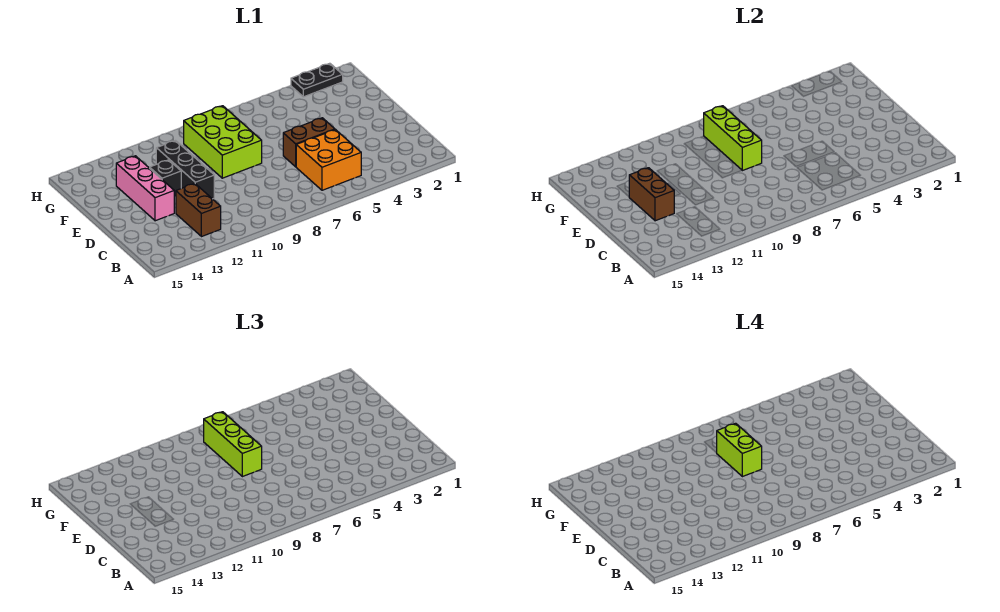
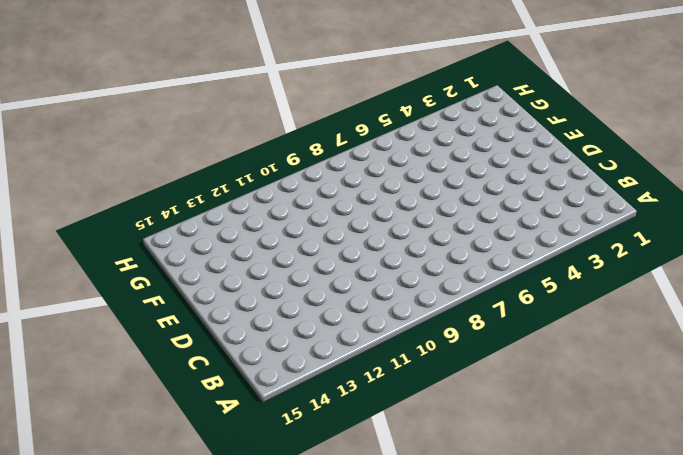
none -> orange brick B5:C6 level 1
none -> brown brick B12:C12 level 1
none -> brown brick D5:D6 level 1

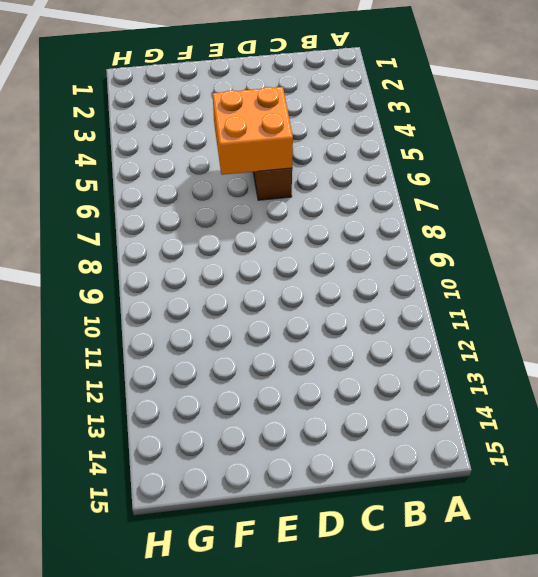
orange brick D5:E6 level 2 -> orange brick B5:C6 level 1
none -> brown brick B12:C12 level 1
none -> black brick D11:F11 level 1
none -> pink brick D13:F13 level 1

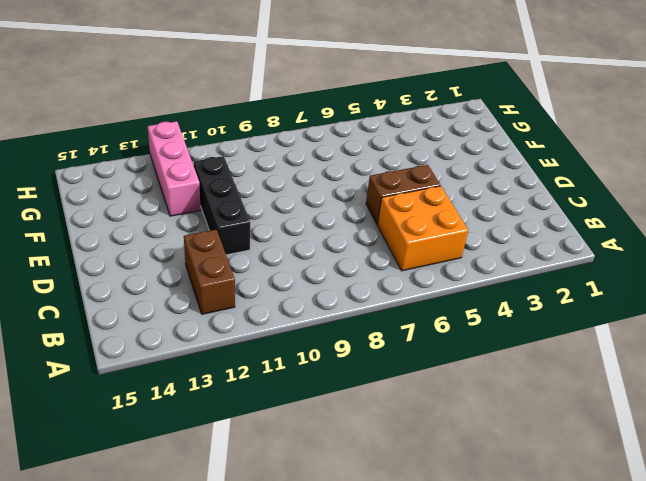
pink brick F12:H12 level 1 -> pink brick D13:F13 level 1
none -> lime brick E8:G9 level 1
none -> black brick E12 level 1
none -> black plate H2:H3 level 1

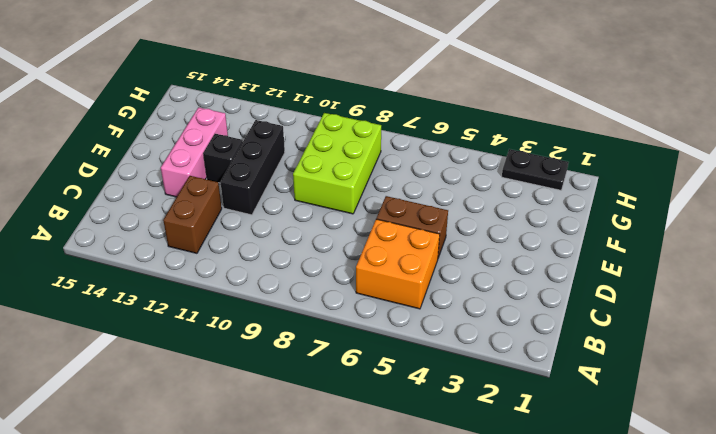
none -> brown brick D13:E13 level 2
none -> lime brick E8:G8 level 2
none -> lime brick E8:G8 level 3

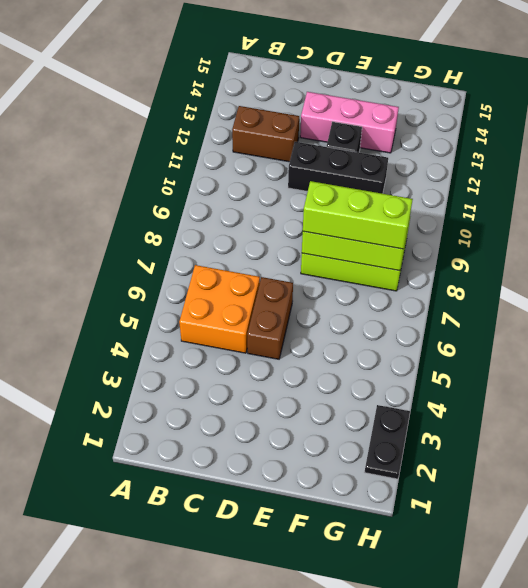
none -> brown brick D13:E13 level 2
none -> lime brick E8:F8 level 4

